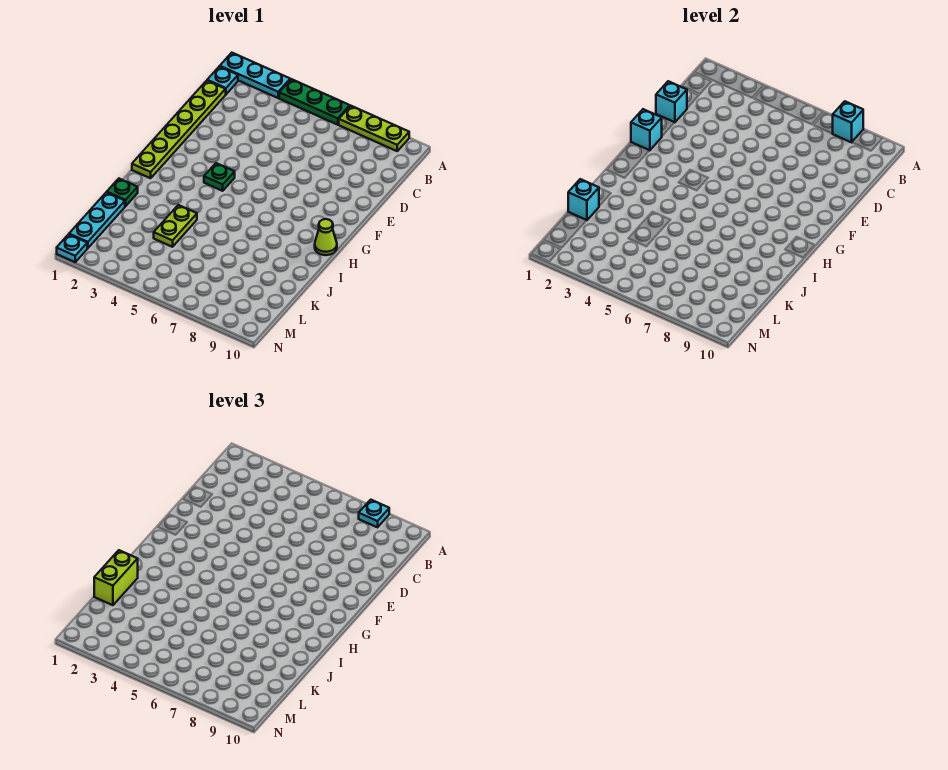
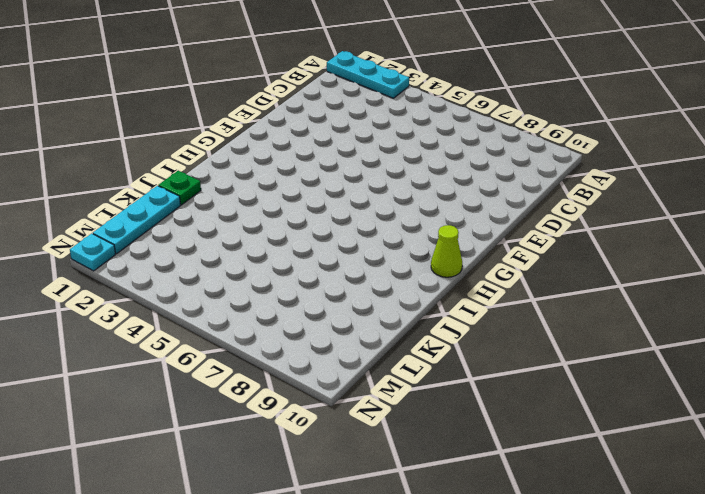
none -> green plate A4:A6 level 1
none -> lime plate A7:A9 level 1
none -> cyan plate B1 level 1

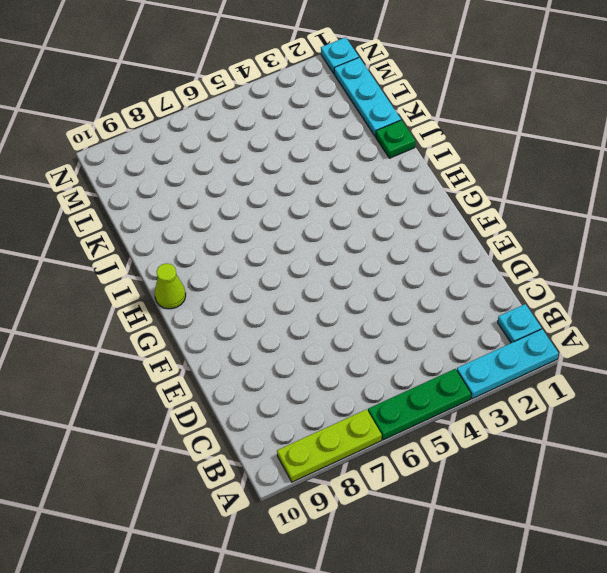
none -> lime plate C1:H1 level 1
none -> green plate G4 level 1
none -> lime plate J4:K4 level 1

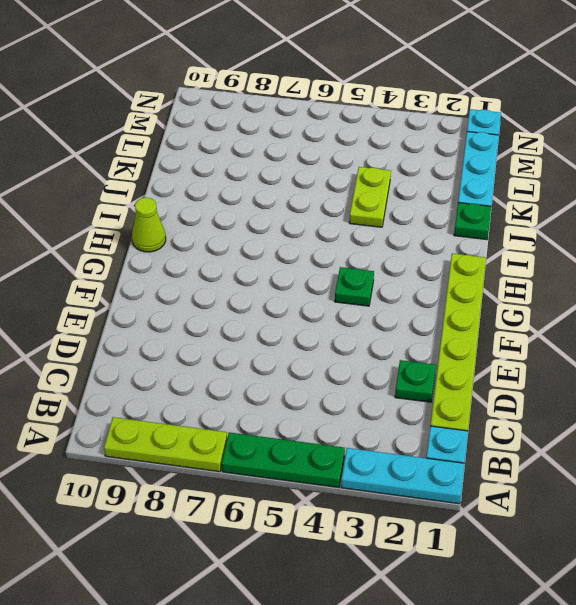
green plate D2 level 1 -> none
none -> cyan brick A8 level 2
none -> cyan brick D1 level 2
none -> cyan brick F1 level 2

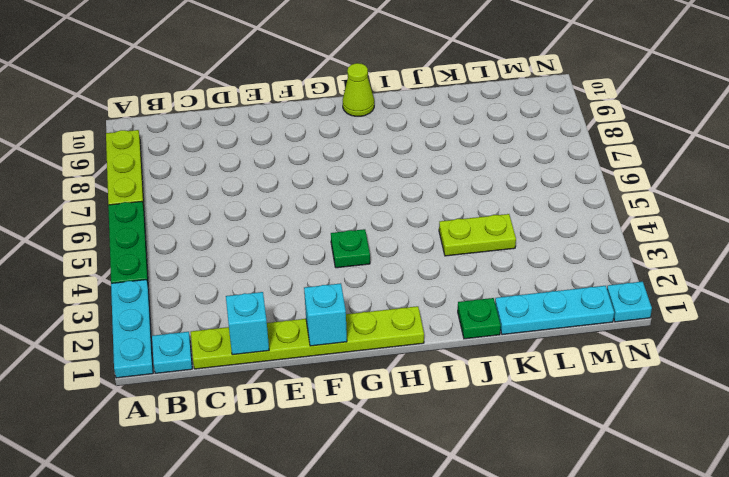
none -> cyan brick A8 level 2
none -> cyan brick K1 level 2
none -> cyan plate A8 level 3

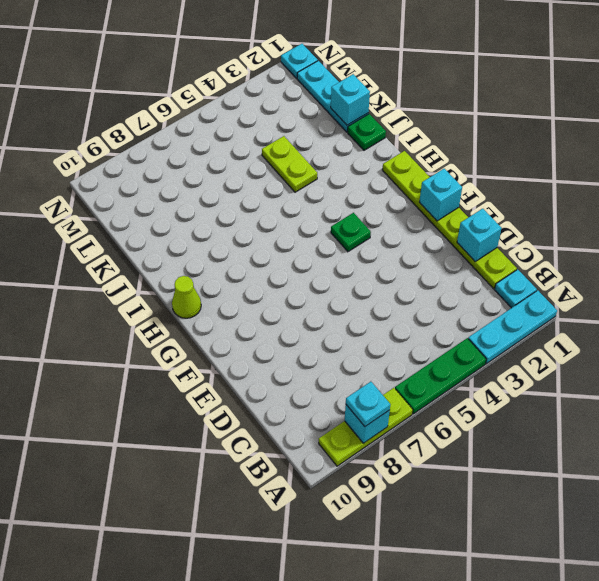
none -> lime brick J1:K1 level 3

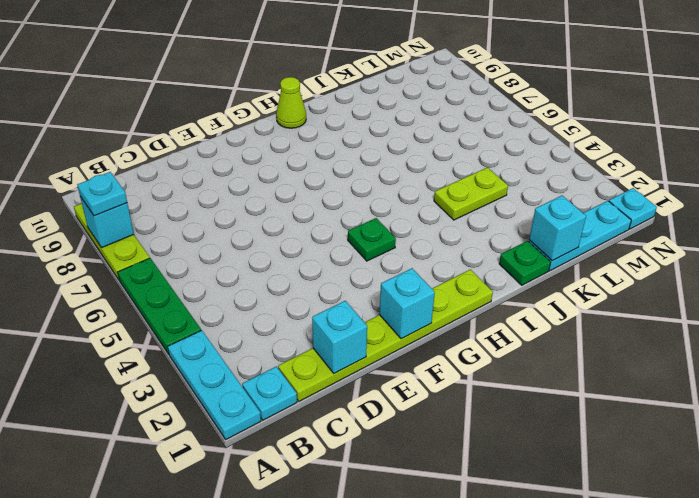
none -> lime brick J1:K1 level 3

